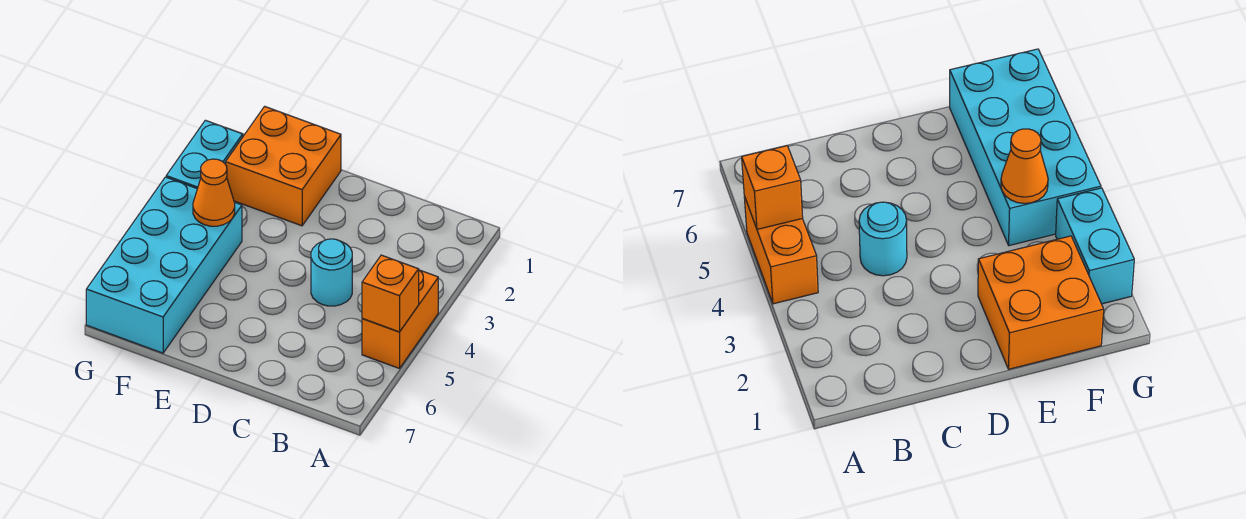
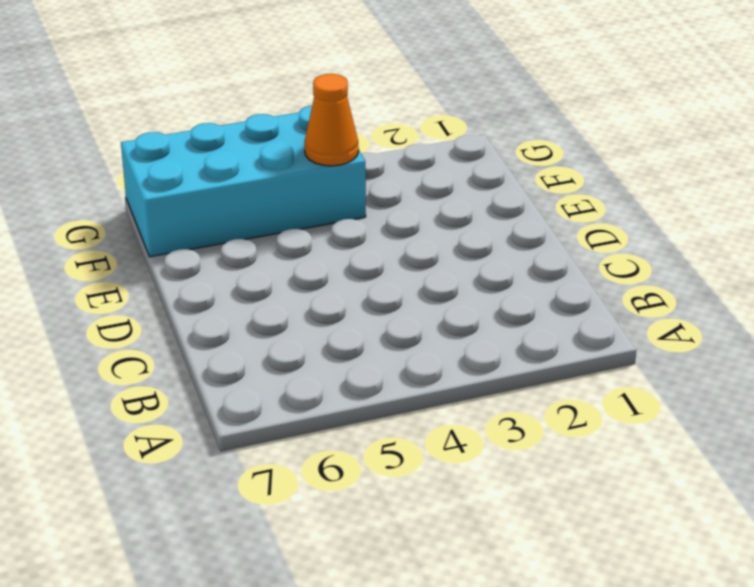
none -> orange brick A4:A5 level 1
none -> cyan round brick C4 level 1

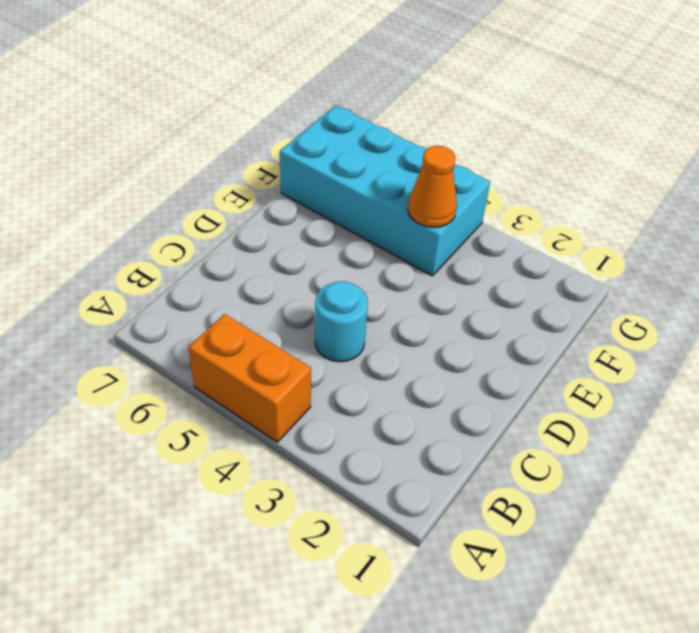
none -> orange brick E1:F2 level 1
none -> cyan brick G2:G3 level 1

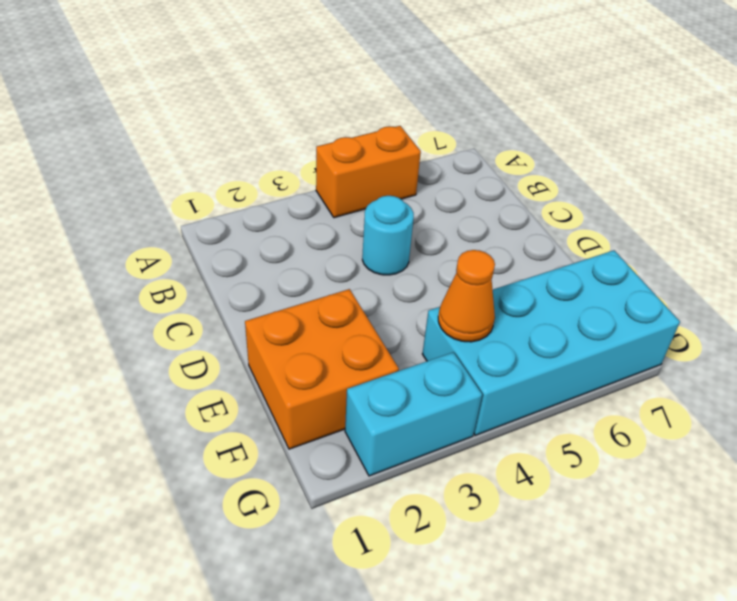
none -> orange brick A5 level 2

